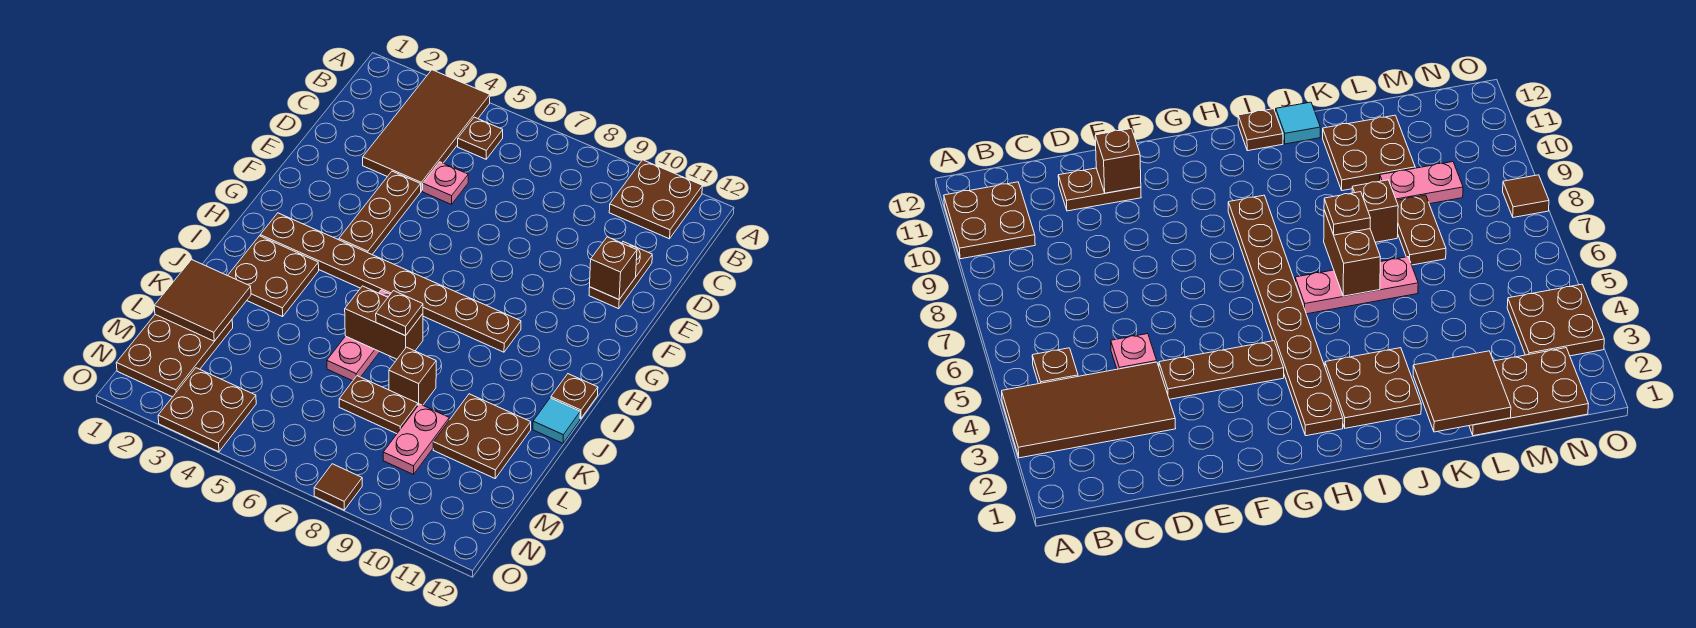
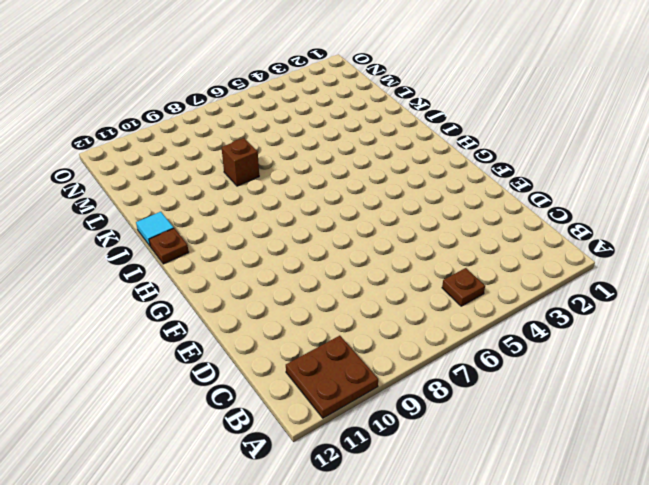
none -> brown tile A3:D4 level 1
none -> pink plate D5 level 1
none -> brown plate D11:E11 level 1

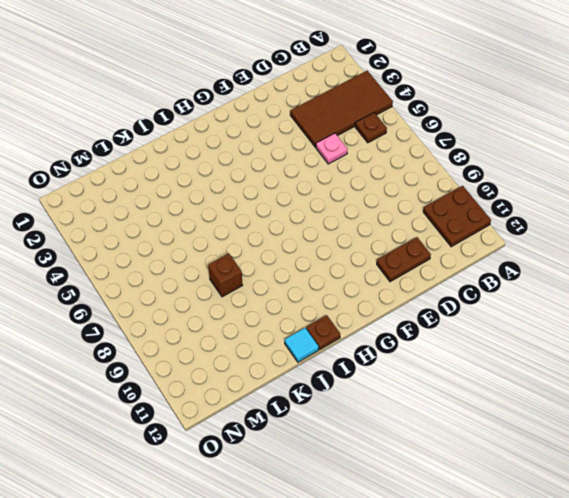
none -> brown plate E4:G4 level 1
none -> brown plate H2:H9 level 1
none -> brown plate I2:J3 level 1

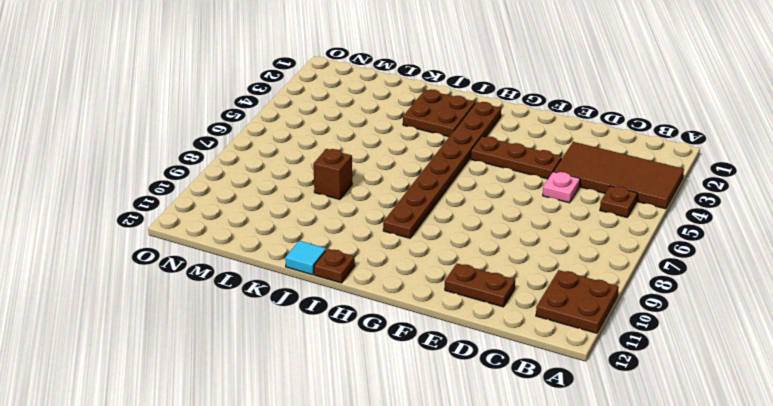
none -> pink plate I6:K6 level 1
none -> brown plate K10:L11 level 1
none -> brown plate L1:N2 level 1

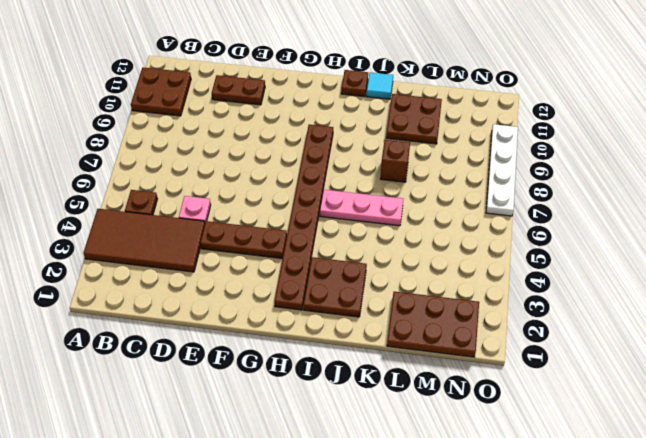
white plate O7:O10 level 1 -> brown tile O8 level 1
none -> brown plate L7:L8 level 1
none -> pink plate L9:M9 level 1
none -> brown plate N3:O4 level 1

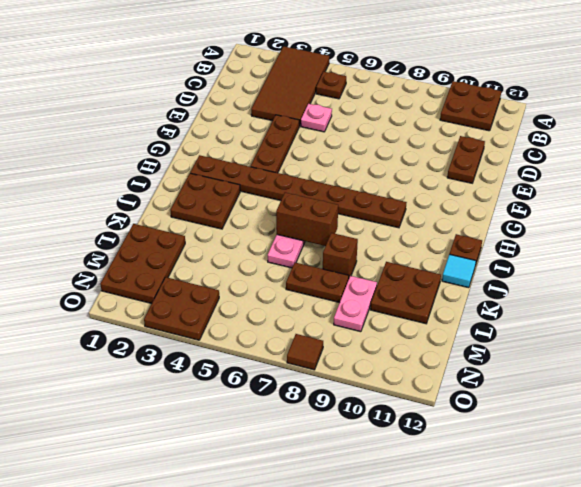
none -> brown brick E11 level 2
none -> brown tile K1:L2 level 2
none -> brown plate J7 level 3

